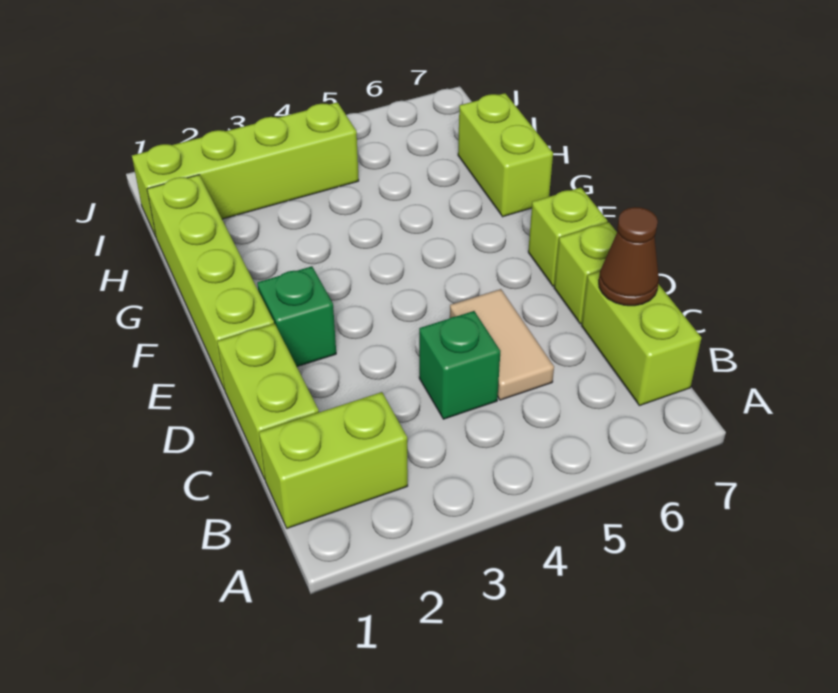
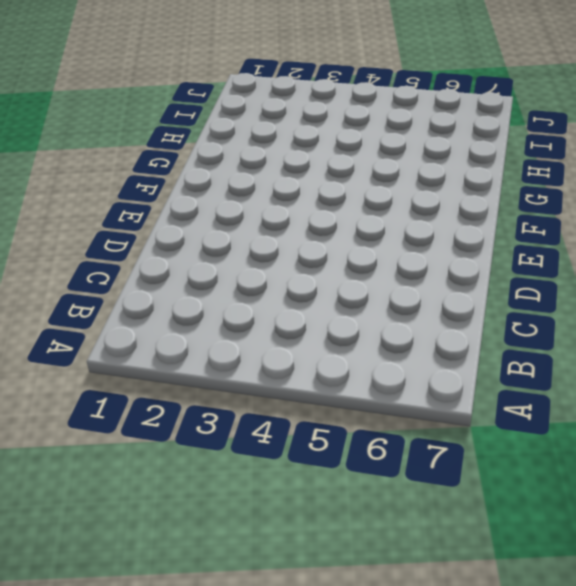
none -> lime brick B1:B2 level 1
none -> lime brick B7:C7 level 1
none -> lime brick C1:D1 level 1

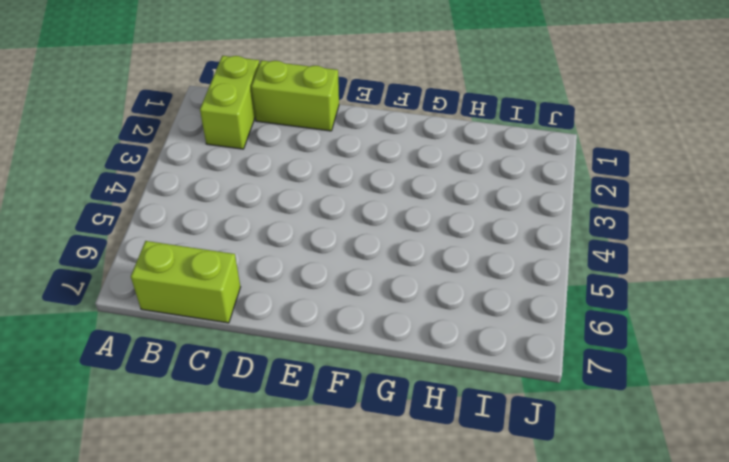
none -> green brick C4 level 1
none -> tan tile C5:D5 level 1
none -> lime brick D7 level 1

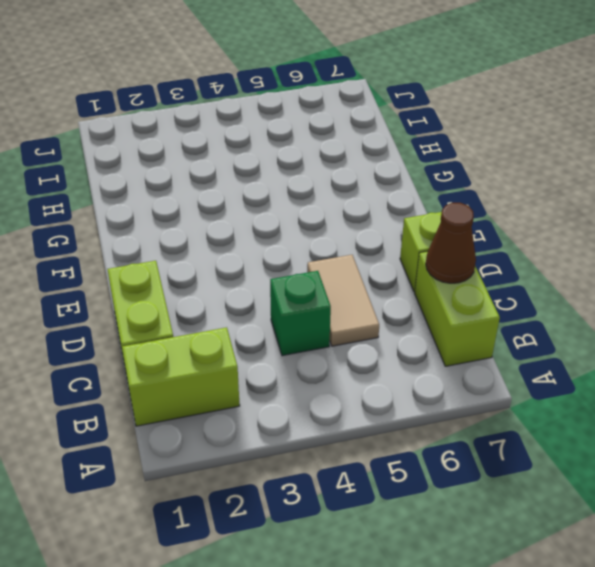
none -> lime brick E1:H1 level 1
none -> green brick E2 level 1
none -> lime brick E7 level 1

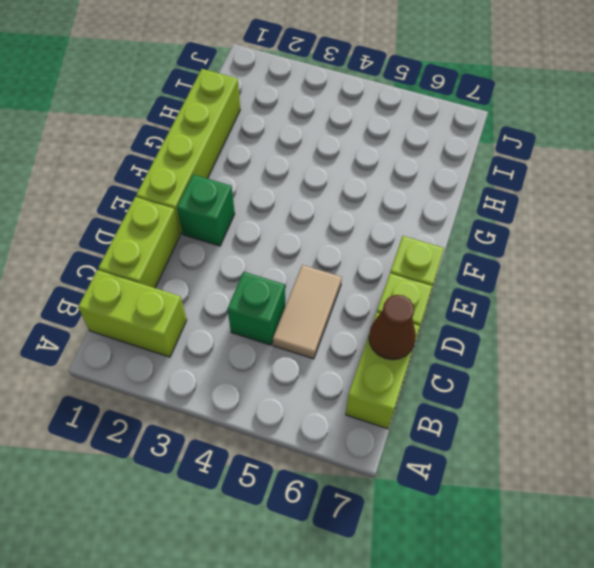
none -> lime brick G7:H7 level 1
none -> lime brick I1:I4 level 1

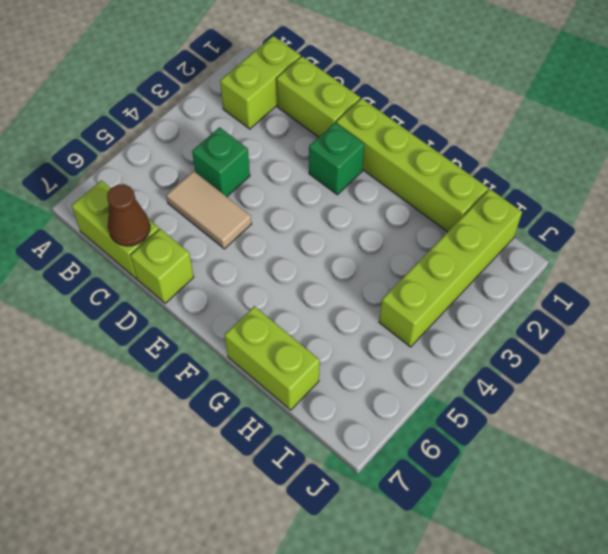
none -> lime brick E7 level 1

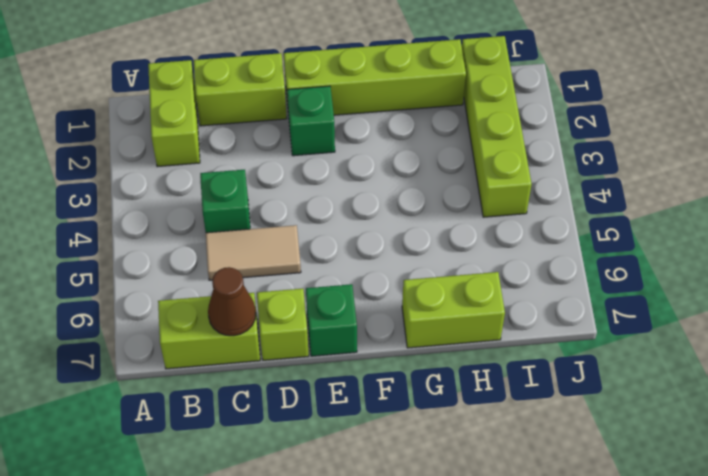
green brick E7 level 1 -> lime brick E7 level 1

